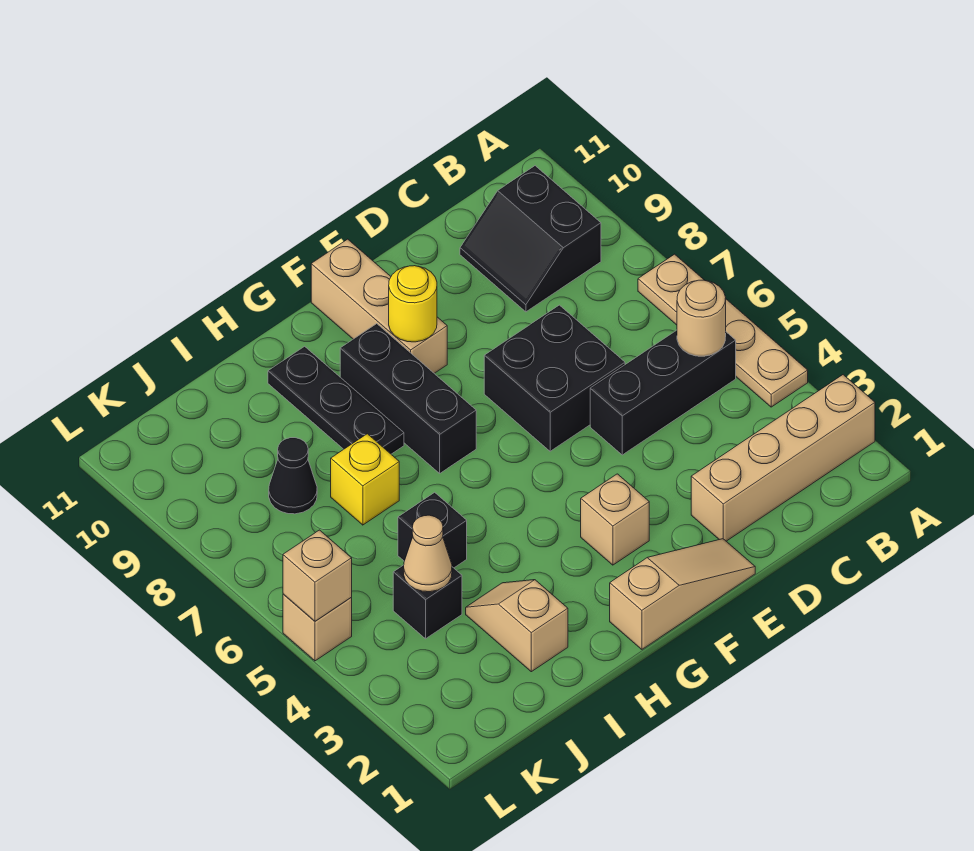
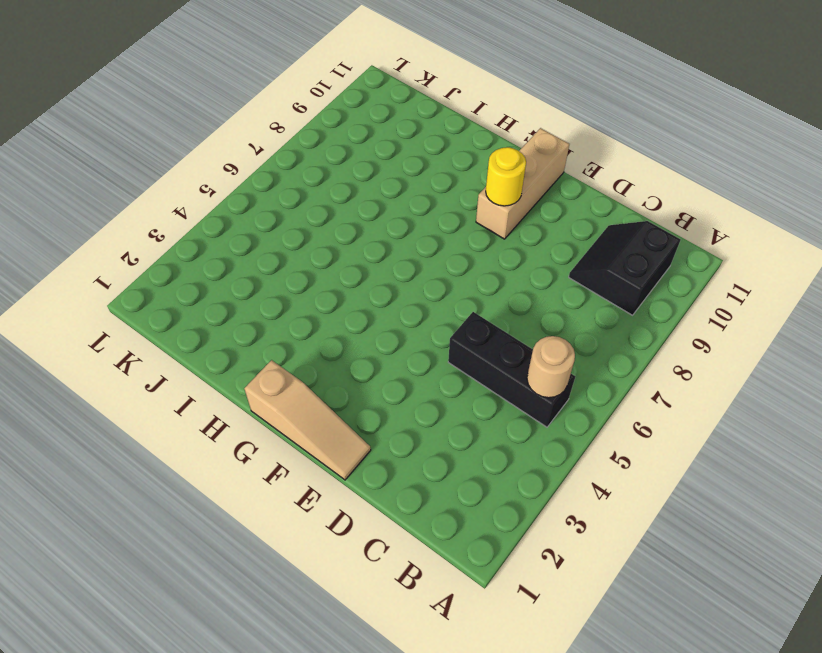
none -> tan brick A2:D2 level 1
none -> tan plate A4:A7 level 1
none -> black brick D6:E7 level 1

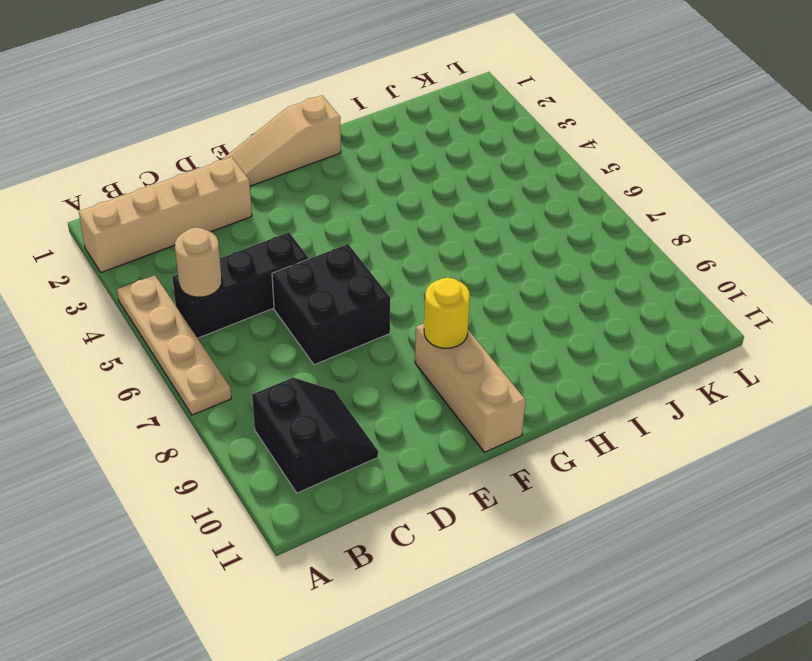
none -> tan brick F3 level 1
none -> black brick G7:G9 level 1
none -> black plate H8:H10 level 1

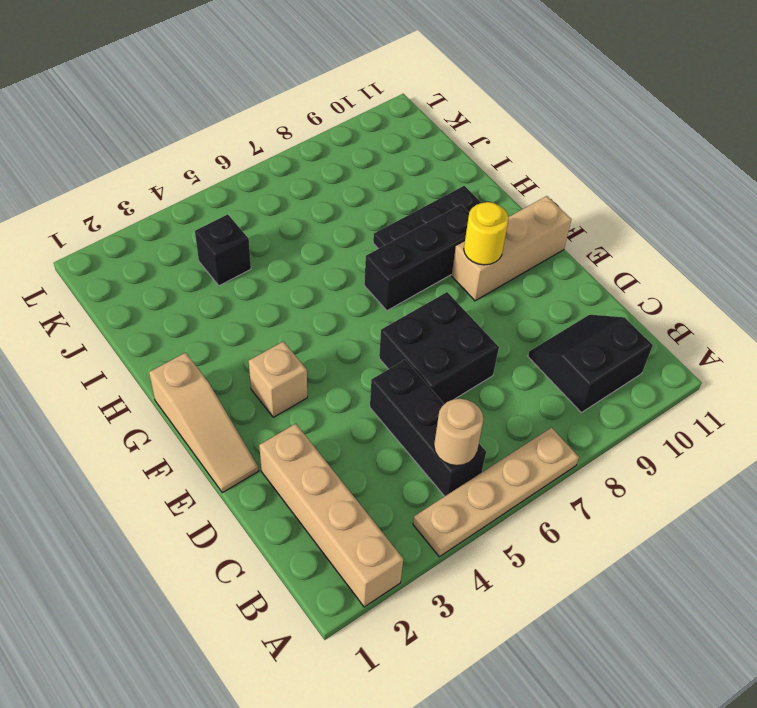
none -> tan slope I2:I3 level 1 top 2
none -> black brick I5 level 1
none -> yellow brick I7 level 1

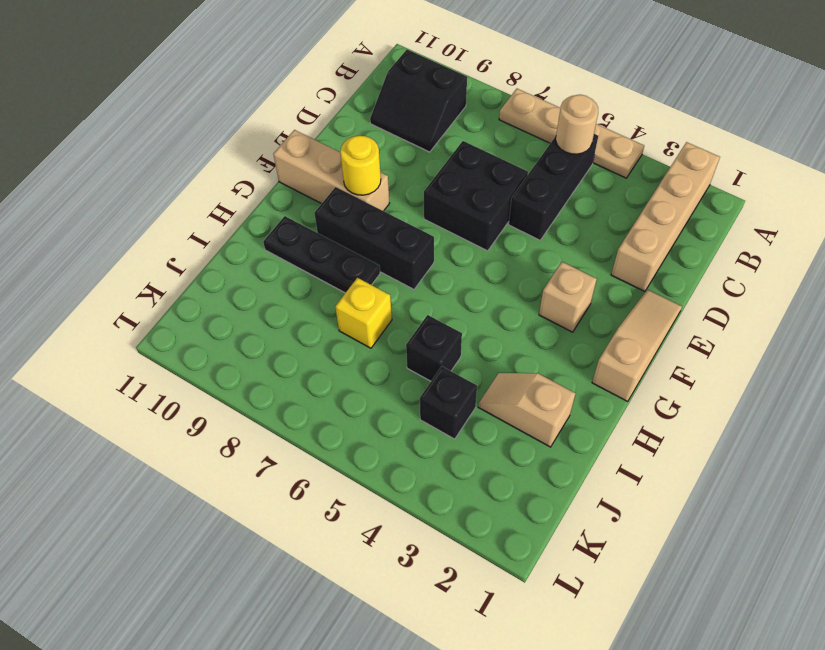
none -> black cone J8 level 1
none -> tan brick L5 level 1
none -> tan cone J4 level 2

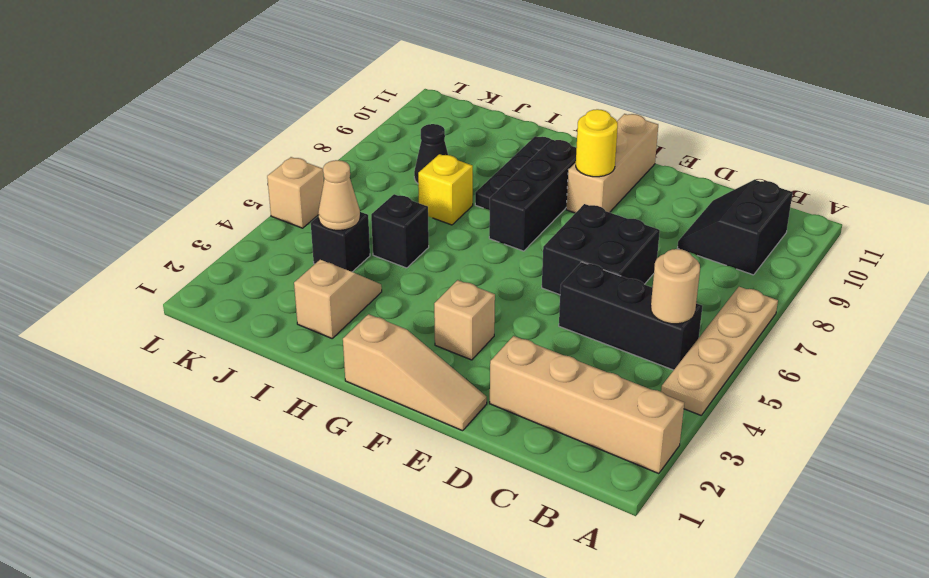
none -> tan brick L5 level 2

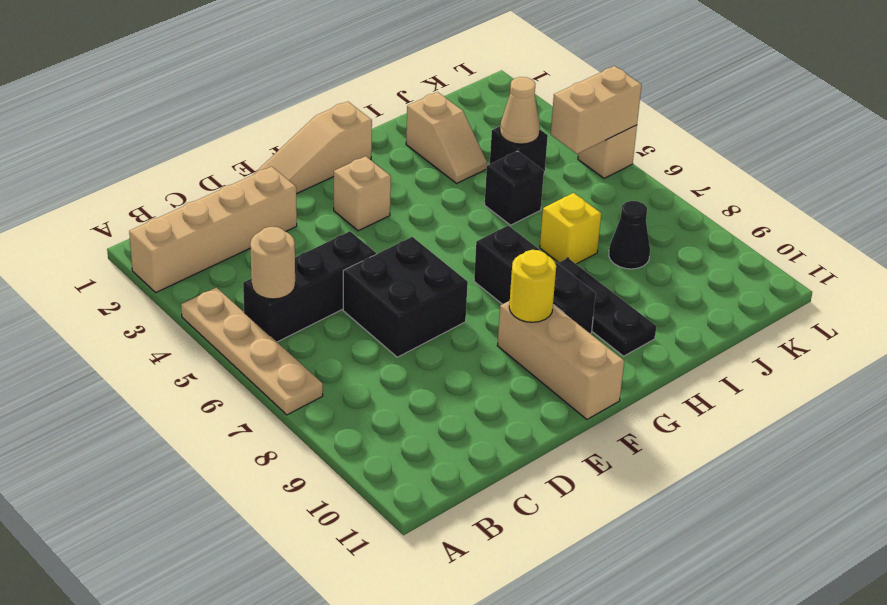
tan brick K5:L5 level 2 -> tan brick L5 level 2
none -> black slope B9:C10 level 1 top B

